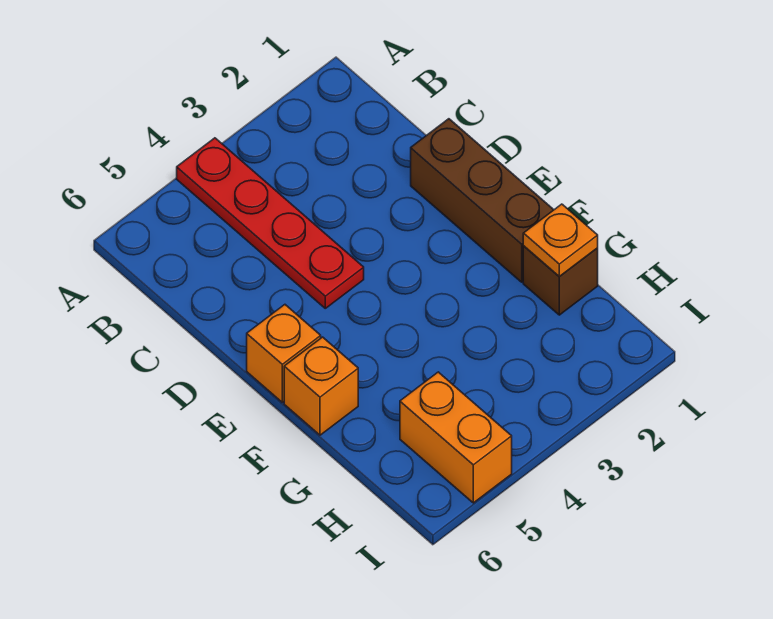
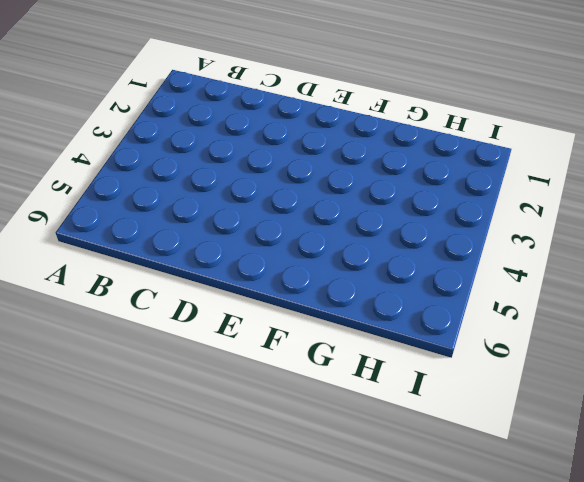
none -> red plate A4:D4 level 1
none -> brown brick D1:F1 level 1

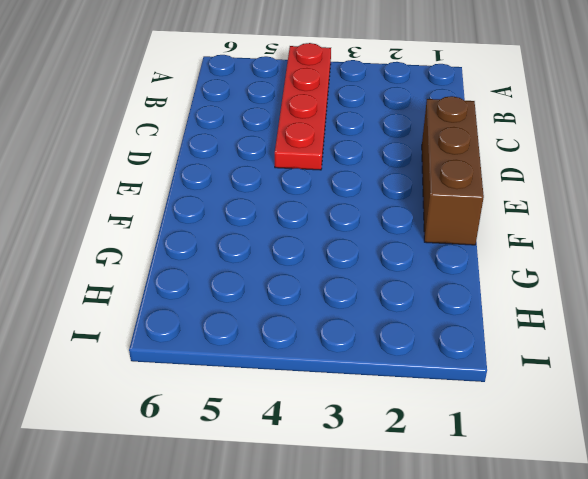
none -> orange brick E6 level 1
none -> orange brick F6 level 1

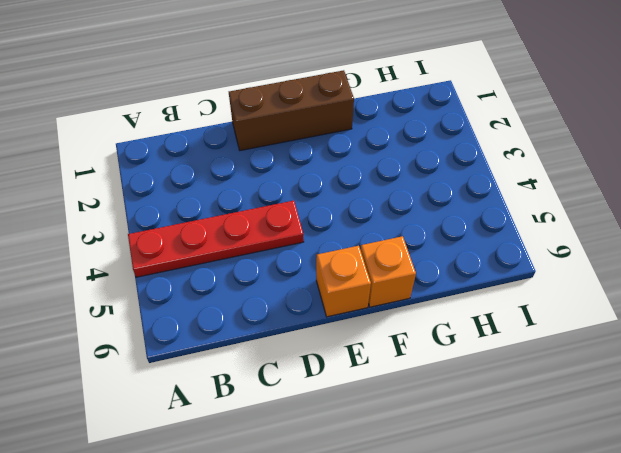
none -> brown brick G1 level 1
none -> orange brick H5:I5 level 1

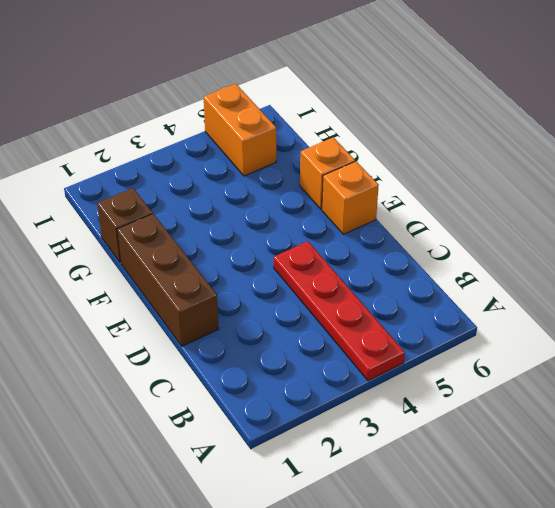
none -> orange plate G1 level 2

